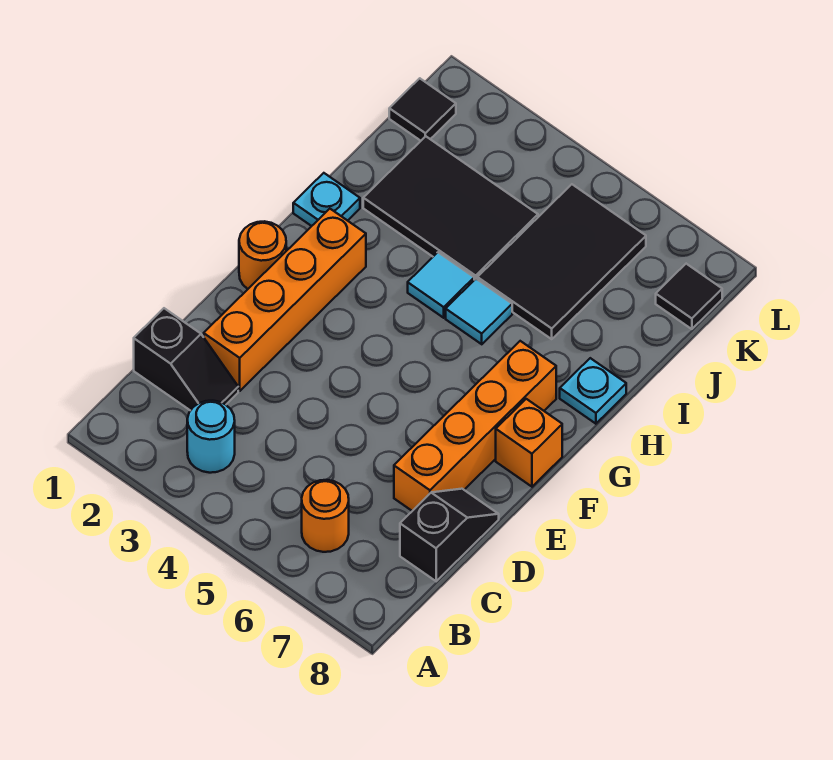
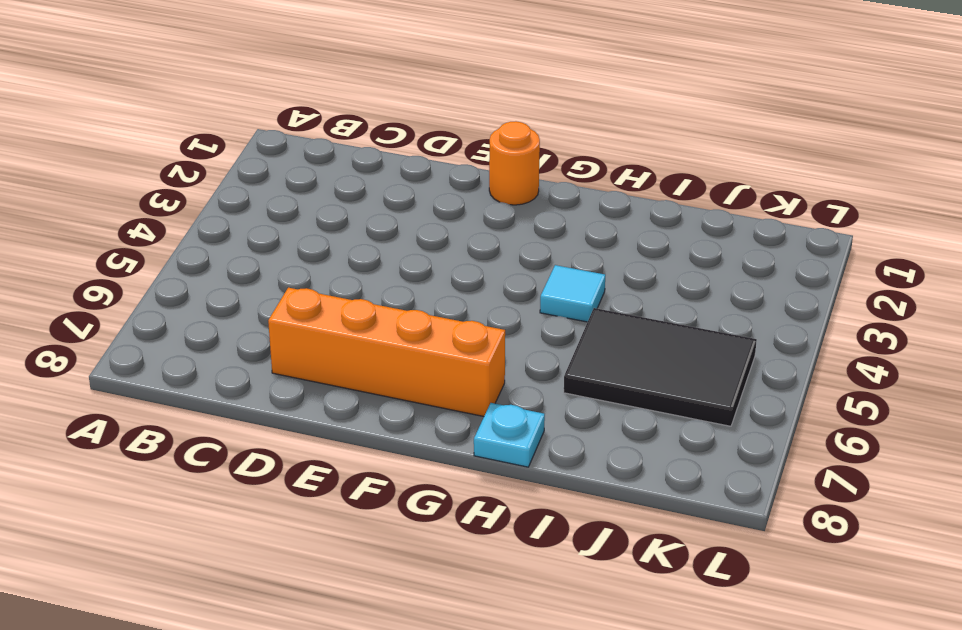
none -> cyan round brick B3 level 1
none -> orange round brick B6 level 1
none -> black slope C1:C2 level 1 top 1

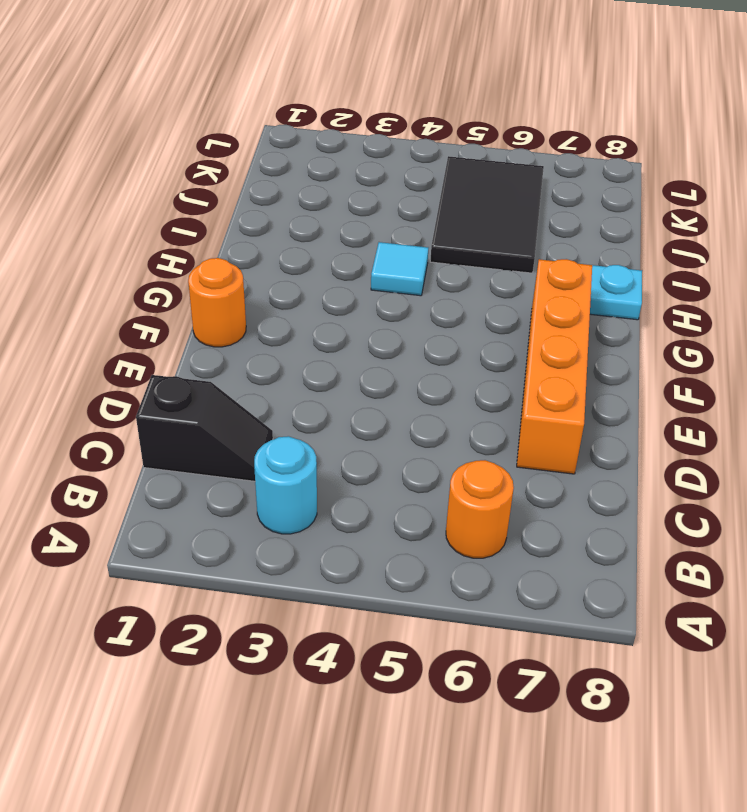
none -> black slope C8:D8 level 1 top C
none -> orange brick D2:G2 level 1
none -> orange brick F8 level 1

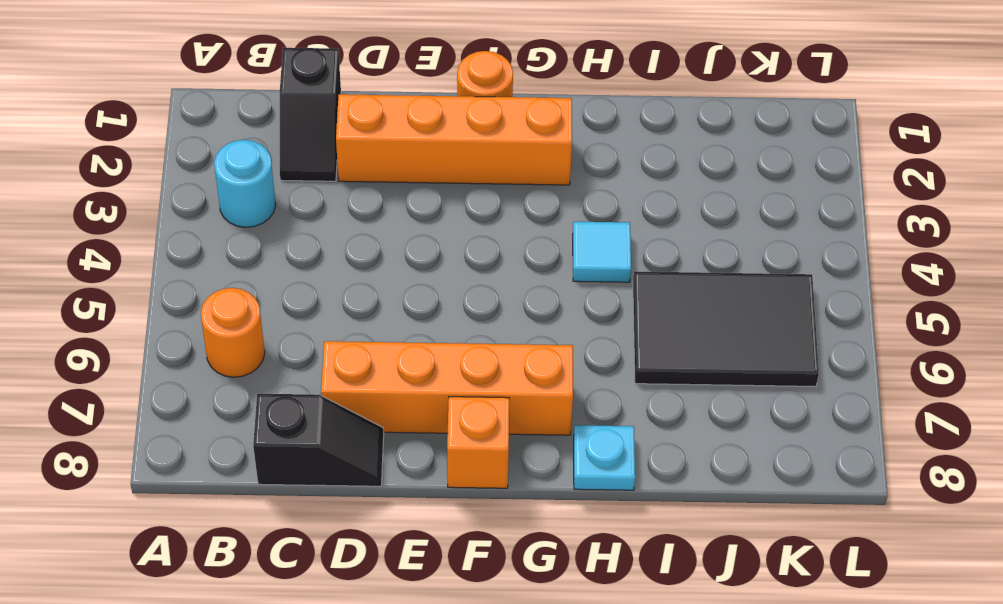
none -> cyan plate H1 level 1
none -> cyan tile H5 level 1
none -> black tile I2:J4 level 1

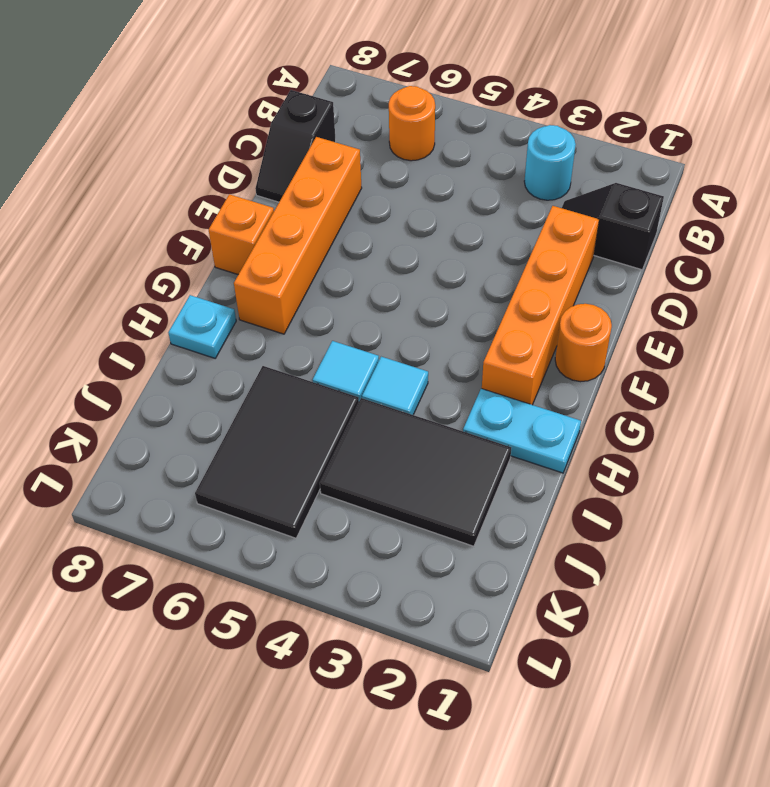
cyan plate H1:H2 level 1 -> cyan plate H1 level 1
none -> black tile K1 level 1
none -> black tile K8 level 1

